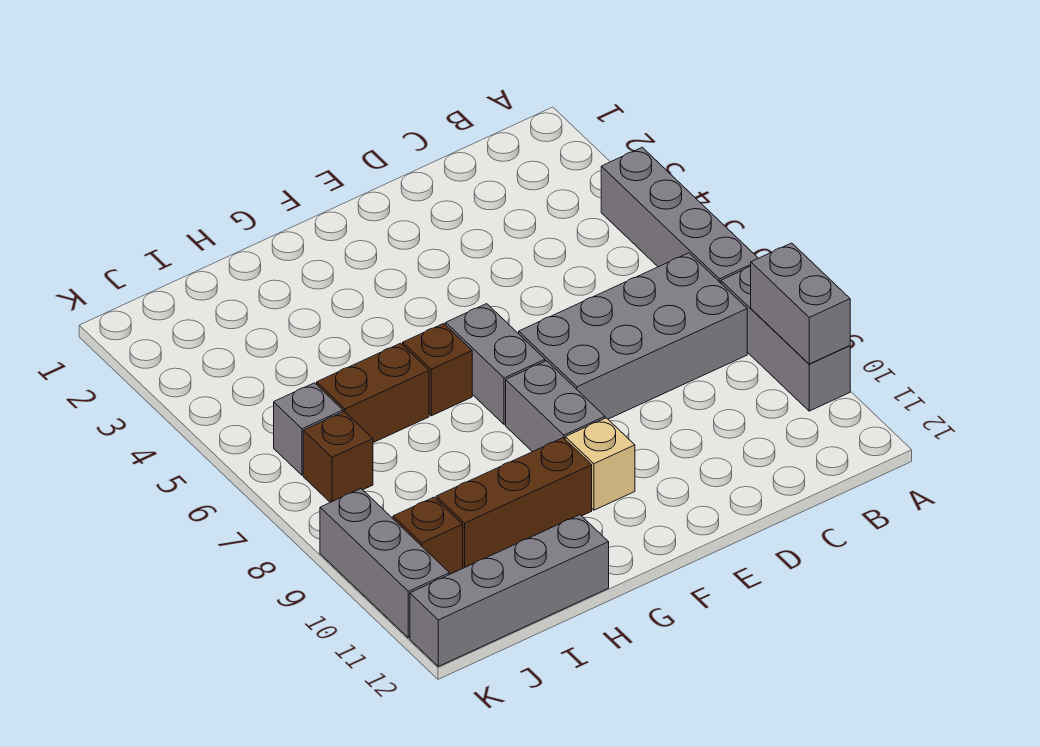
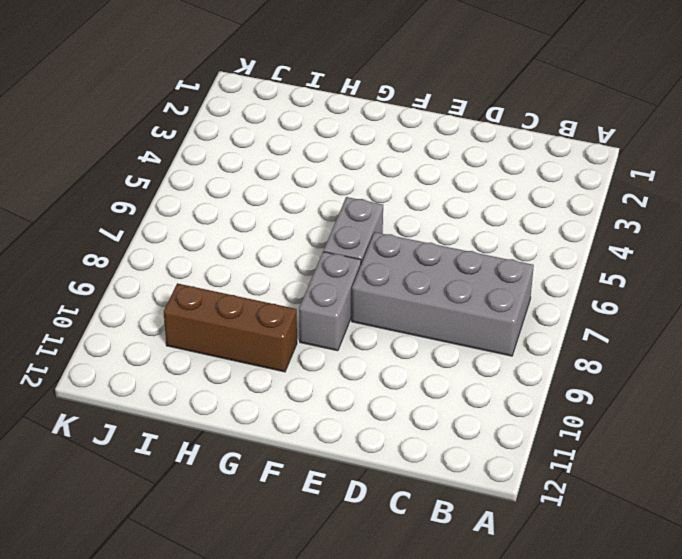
none -> grey brick A4:A7 level 1
none -> grey brick A8:A10 level 1
none -> tan brick F10 level 1

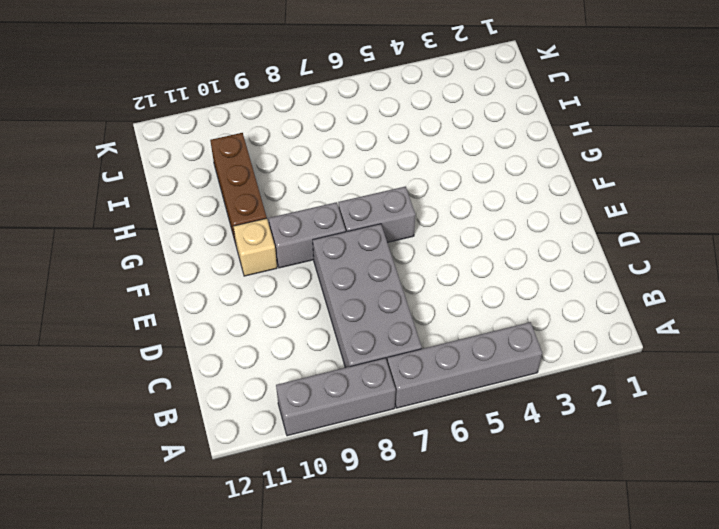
none -> brown brick G6 level 1
none -> brown brick H6:I6 level 1
none -> grey brick H12:K12 level 1

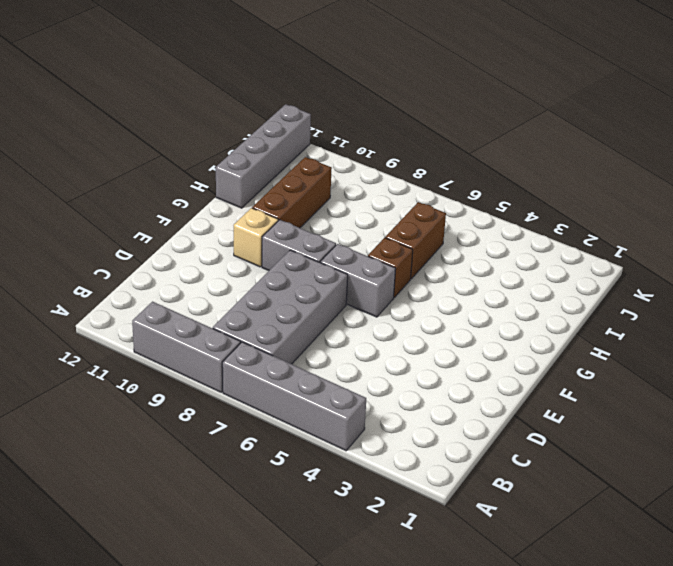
none -> grey brick J6 level 1
none -> brown brick J7 level 1
none -> brown brick J10 level 1

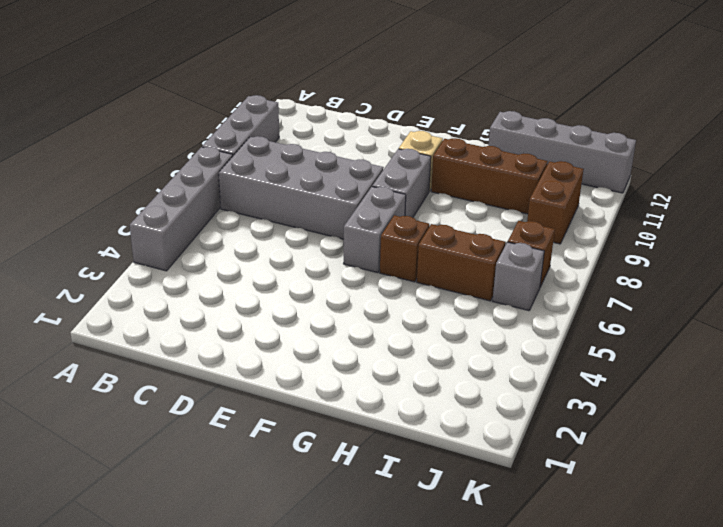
brown brick J9:J10 level 1 -> brown brick J10 level 1
none -> grey brick K9:K11 level 1
none -> grey brick A9:A10 level 2

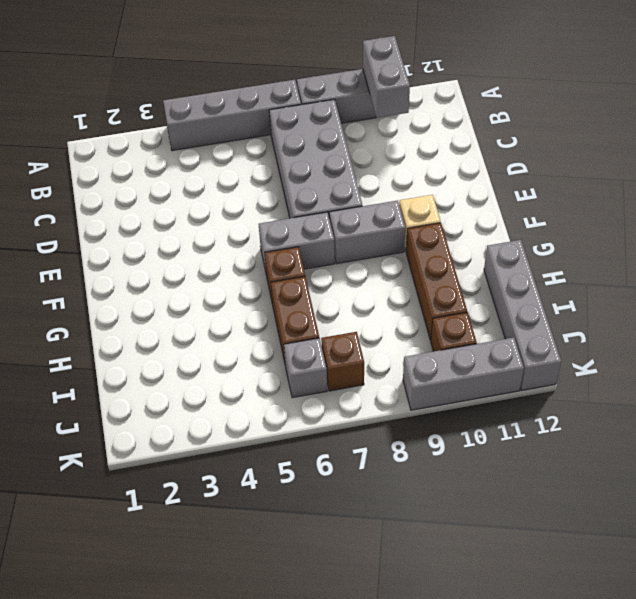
grey brick A10:B10 level 2 -> grey brick A9:A10 level 2

